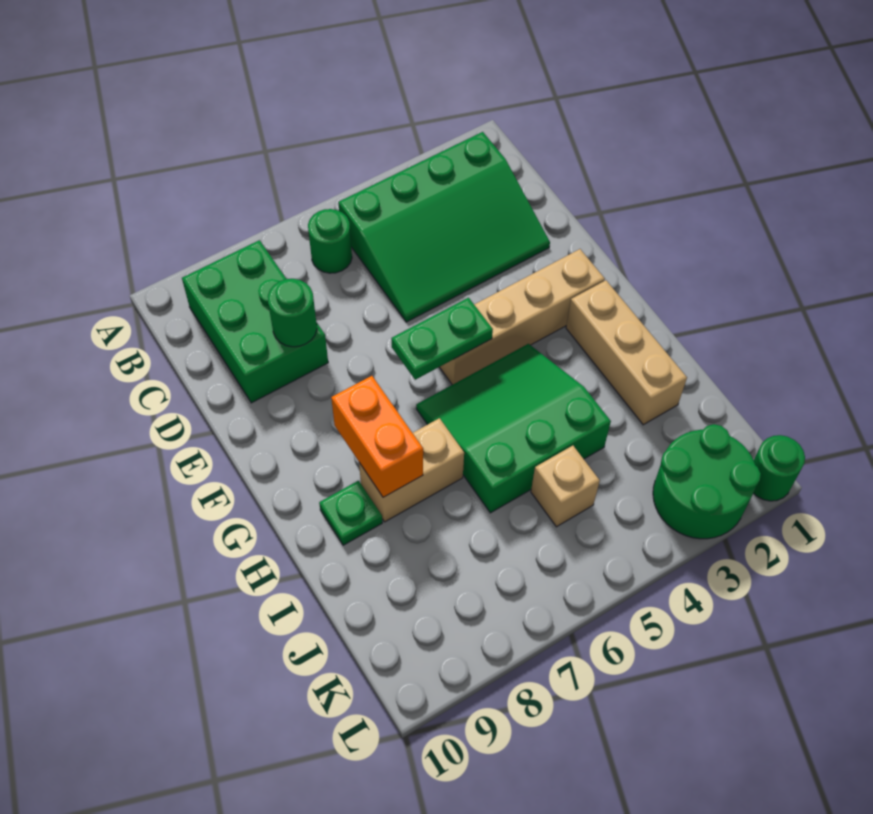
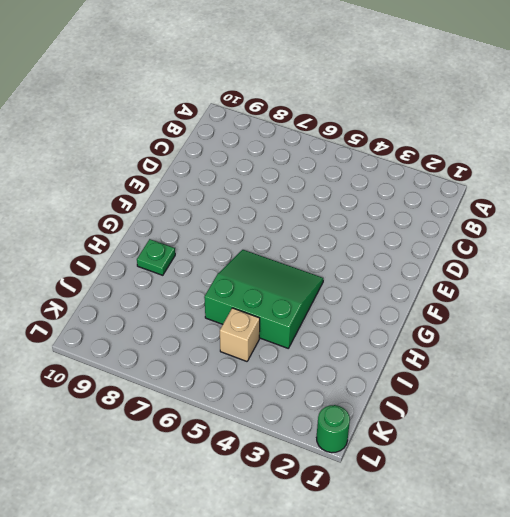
none -> green slope B2:D5 level 1 top B
none -> green round brick B6 level 1
none -> green brick B8:D9 level 1

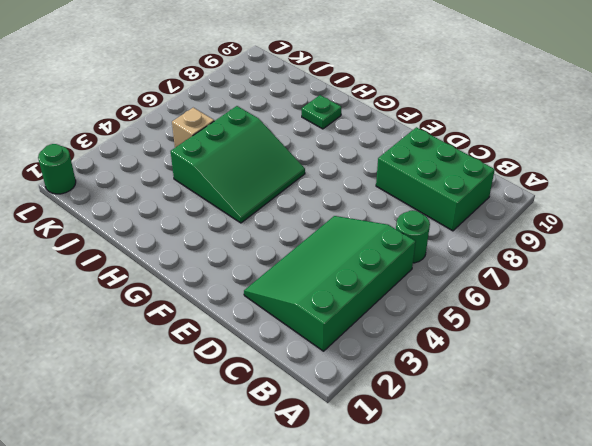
none -> tan brick F2:F5 level 1
none -> tan brick G2:I2 level 1
none -> tan brick H7:H8 level 1

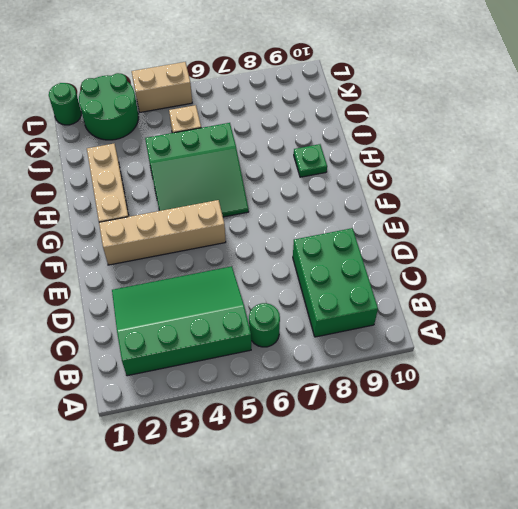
tan brick L4:L5 level 1 -> tan brick H7:H8 level 1
none -> green round brick D8 level 2
none -> green plate F5:F6 level 2
none -> orange brick G8:H8 level 2

